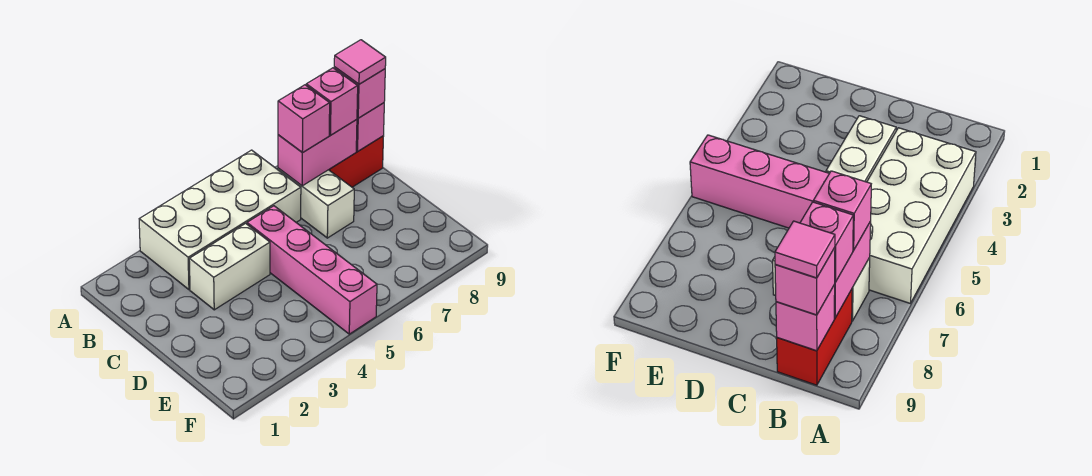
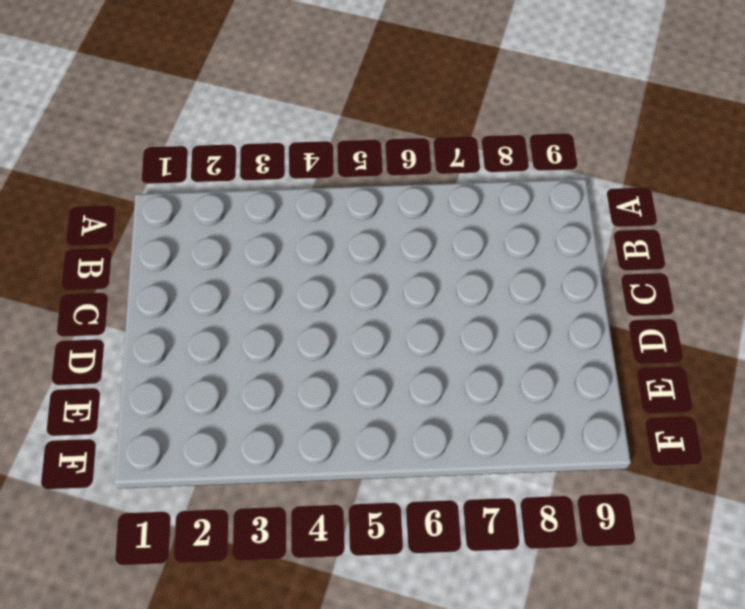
none -> white brick A3:B6 level 1
none -> white brick B7:C7 level 1

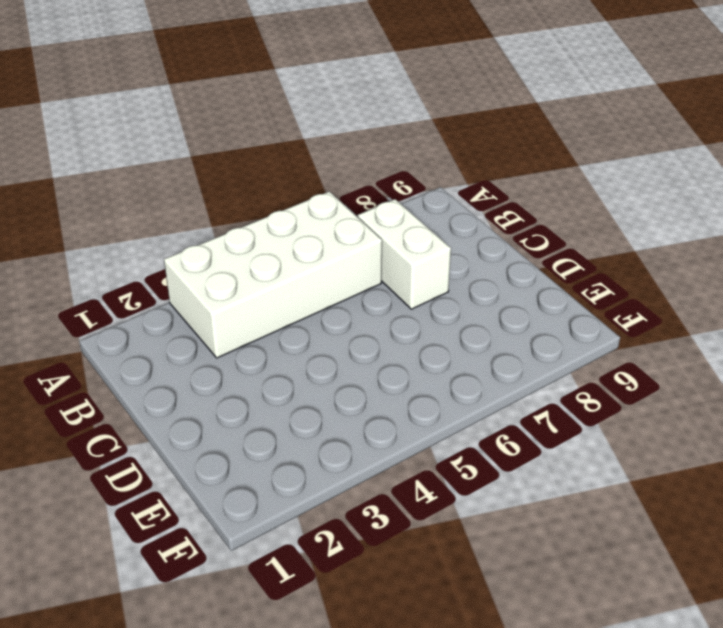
none -> red brick B8:B9 level 1
none -> white brick C3:C4 level 1

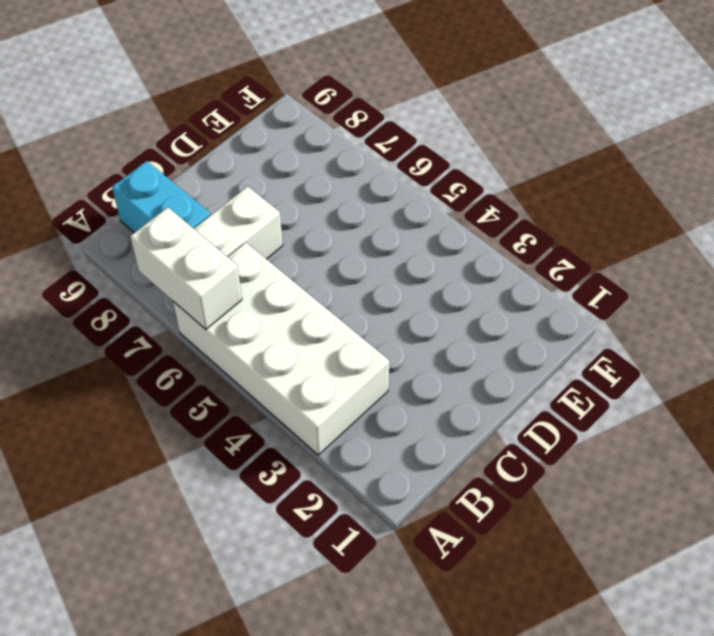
white brick A6:A7 level 2 -> white brick C3:C4 level 1
cyan brick B8:B9 level 1 -> red brick B8:B9 level 1
none -> pink brick C5:F5 level 1
none -> pink brick B7:B8 level 2

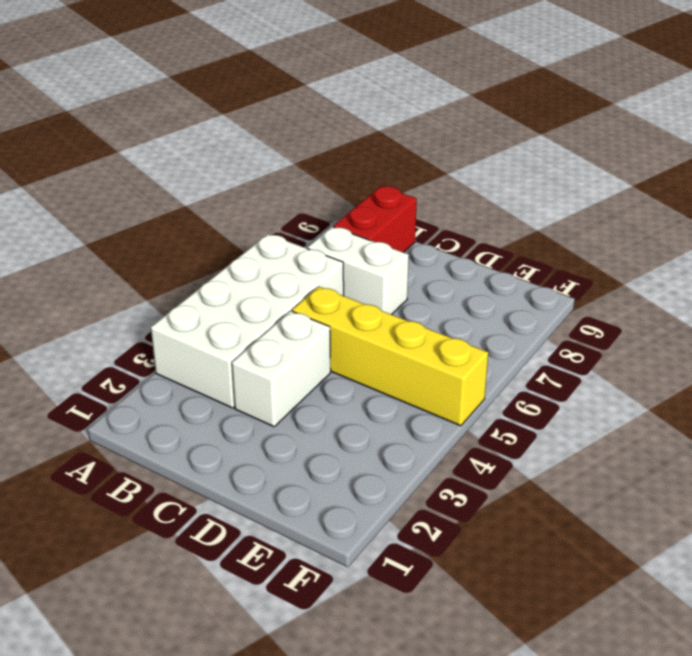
yellow brick C5:F5 level 1 -> pink brick C5:F5 level 1
none -> pink brick B7:B8 level 2
none -> pink brick B9 level 2

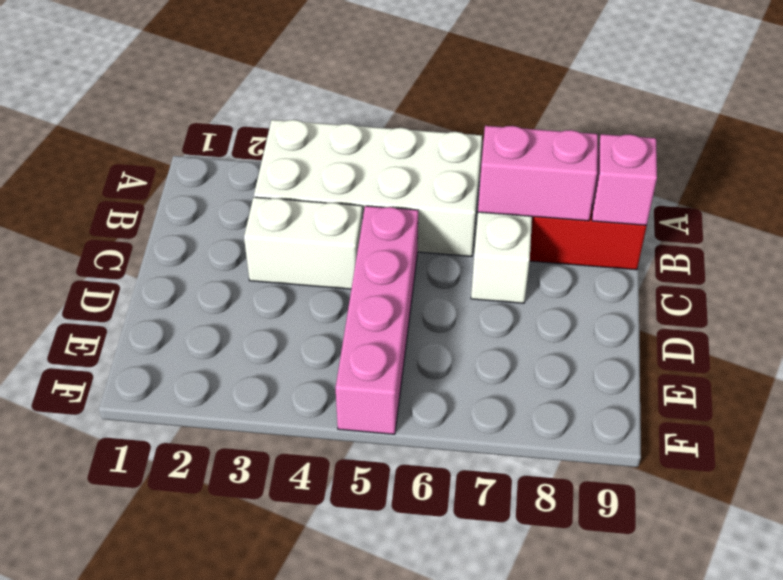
none -> pink brick B7 level 3
none -> pink brick B8 level 3

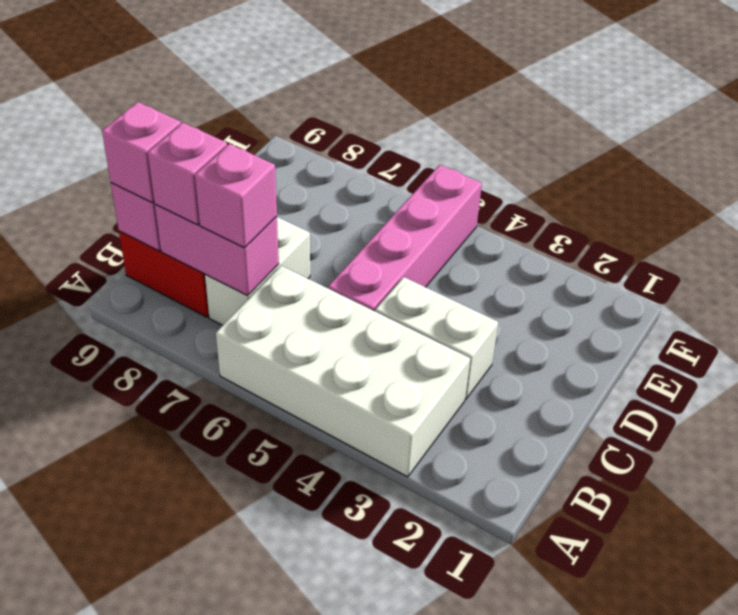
none -> pink tile B9 level 4

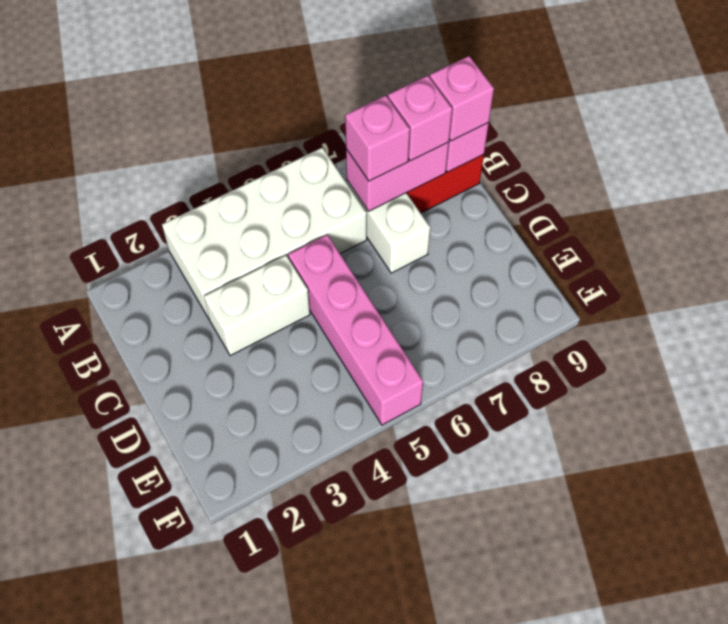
none -> pink tile B9 level 4

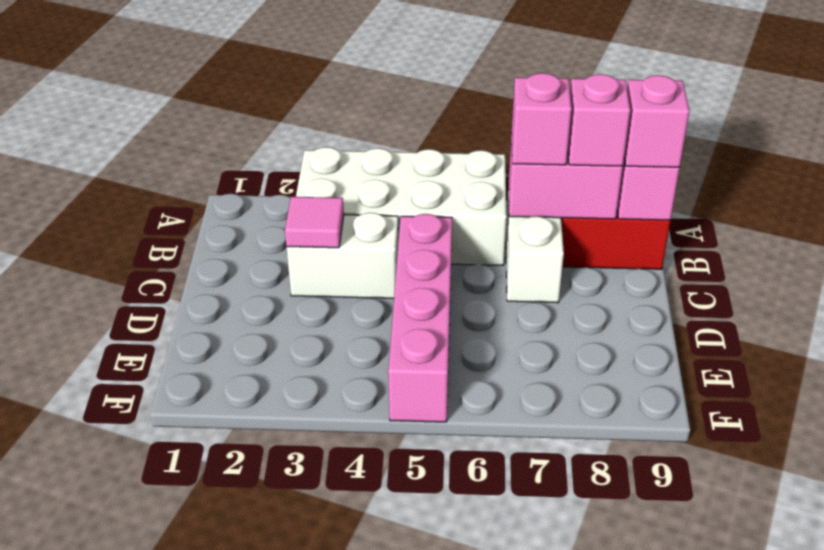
pink tile C3 level 2 -> pink tile B9 level 4

